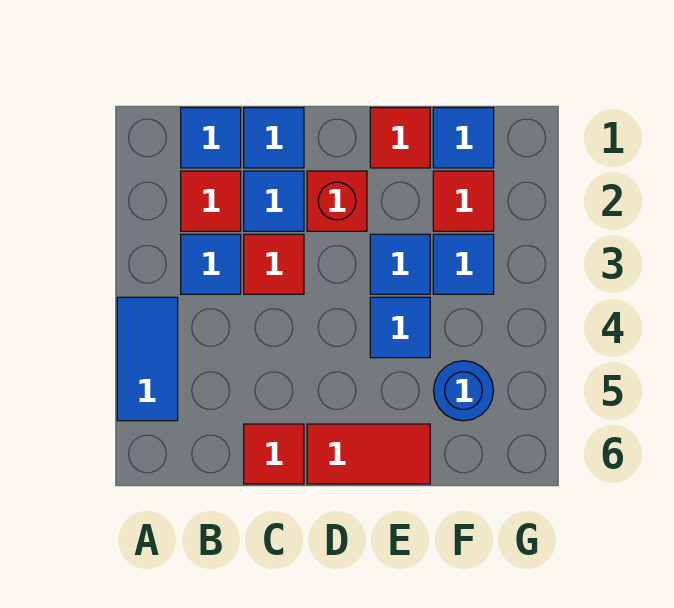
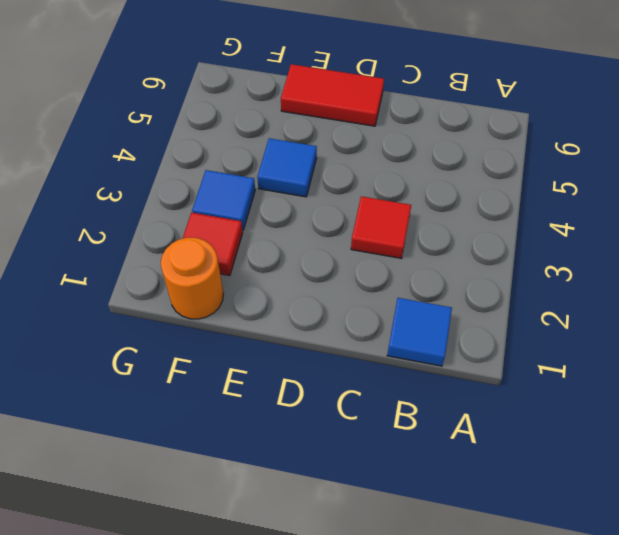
orange round brick F1 level 1 -> blue tile F1 level 1
none -> blue tile A4:A5 level 1
none -> red tile B2 level 1
none -> blue tile B3 level 1

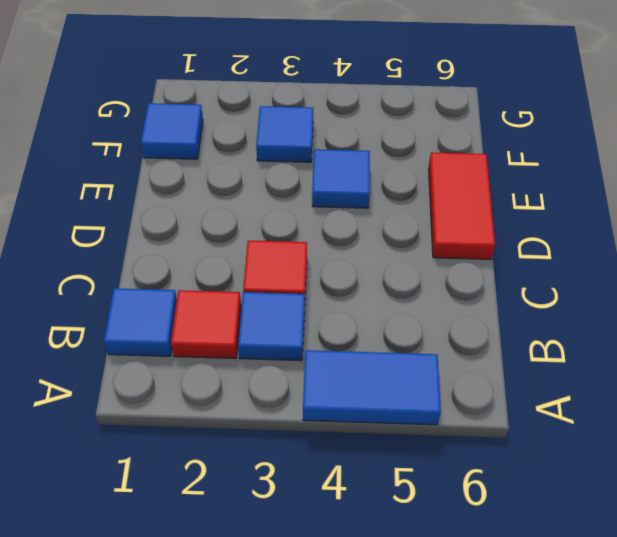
none -> blue tile C1 level 1
none -> blue tile C2 level 1
none -> red tile C6 level 1

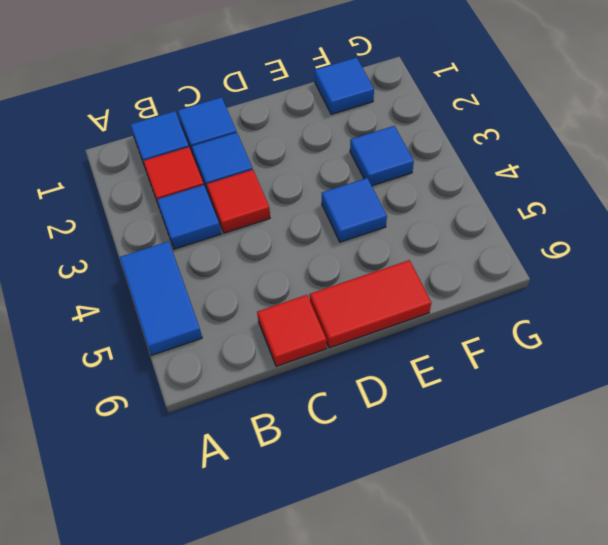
none -> red brick D2 level 1
none -> red tile E1 level 1
none -> blue tile E3 level 1

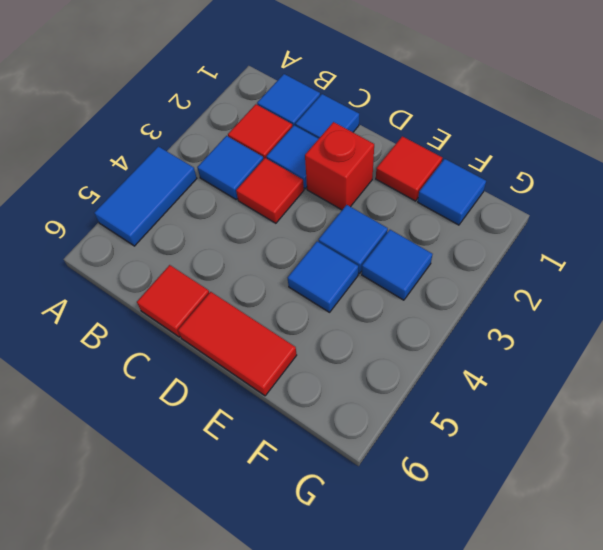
none -> red tile F2 level 1
none -> blue round brick F5 level 1

